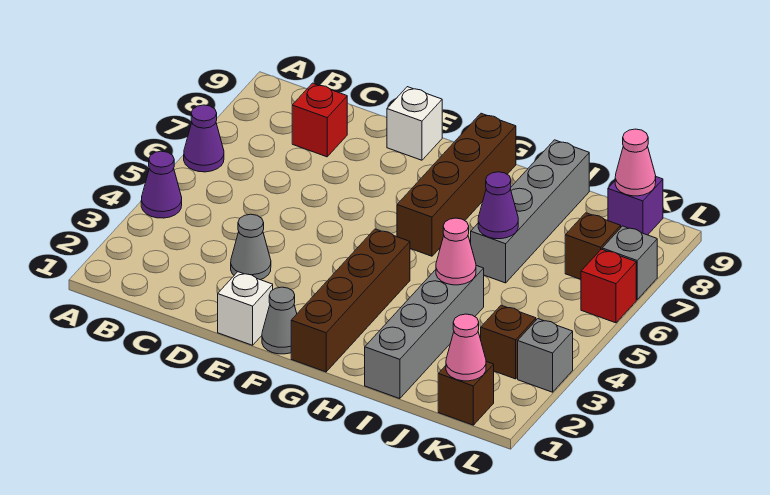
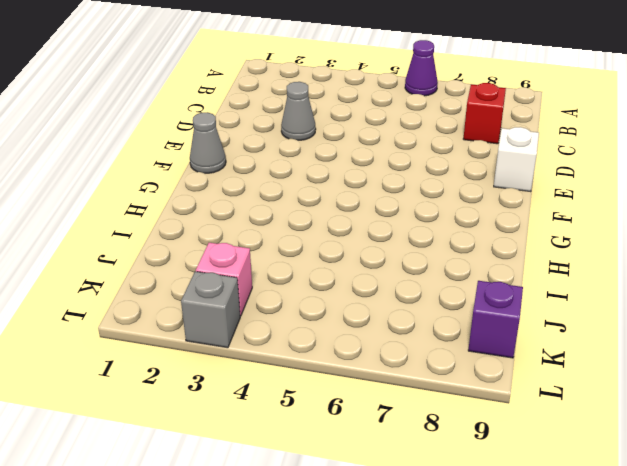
pink brick K3 level 1 -> brown brick K3 level 1
none -> purple cone A4 level 1
none -> white brick E1 level 1
none -> brown brick G1:G4 level 1

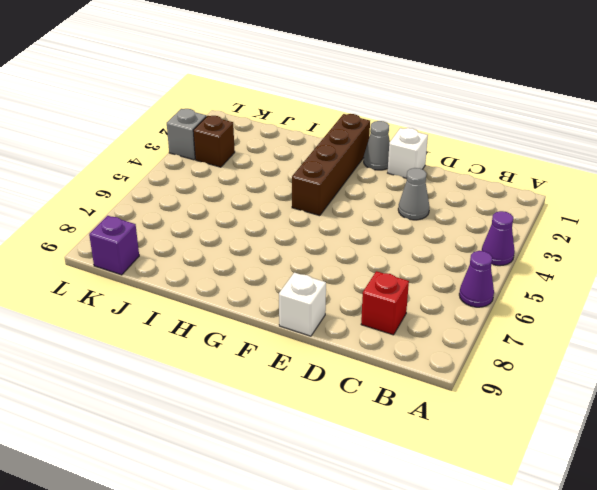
none -> brown brick G6:G9 level 1
none -> grey brick I1:I4 level 1
none -> grey brick I6:I9 level 1

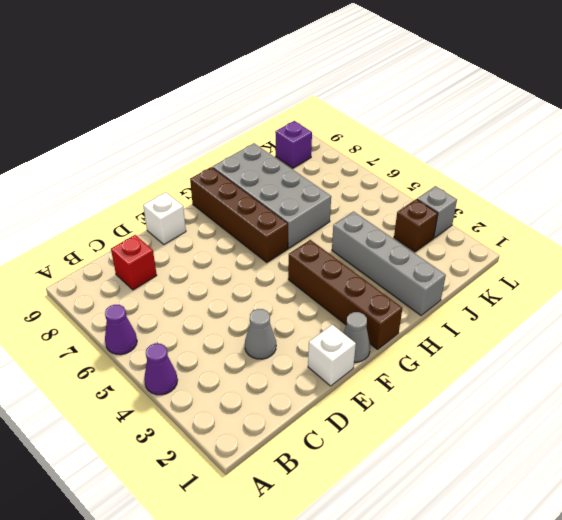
grey brick H6:I9 level 1 -> grey brick I6:I9 level 1
none -> brown brick K1 level 1
none -> brown brick K7 level 1
none -> red brick L6 level 1

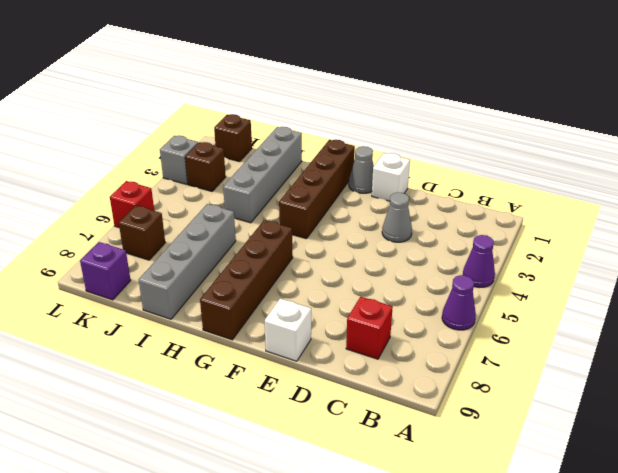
none -> grey brick L7 level 1
none -> pink cone I4 level 2
none -> purple cone I6 level 2

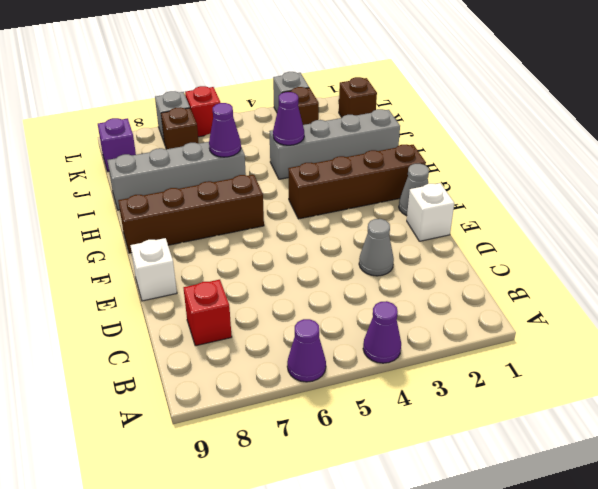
purple cone I4 level 2 -> pink cone I4 level 2
none -> pink cone K1 level 2
none -> pink cone K9 level 2

